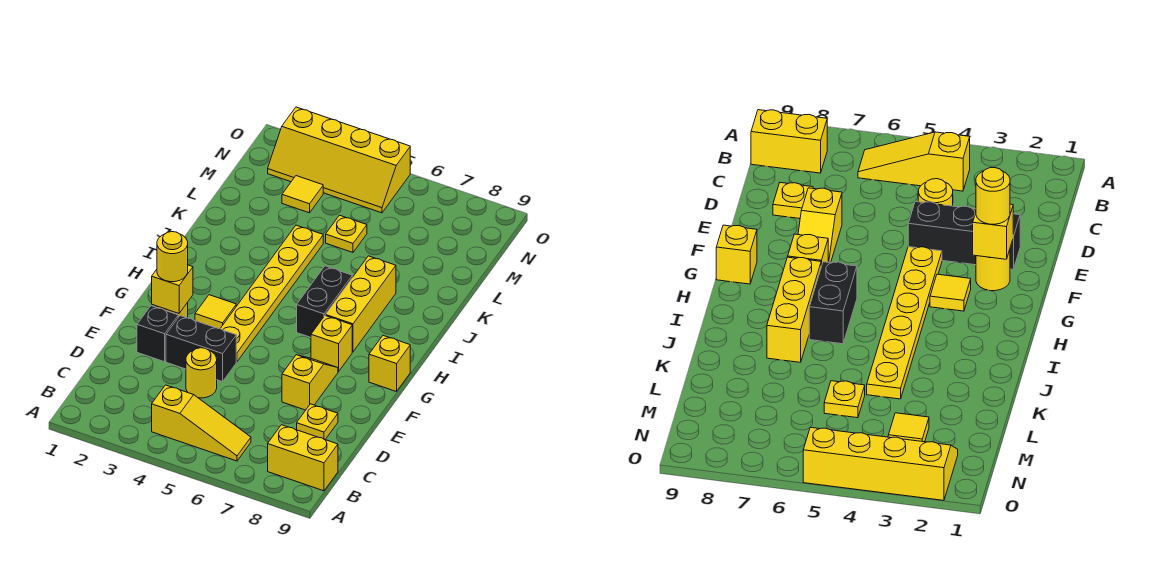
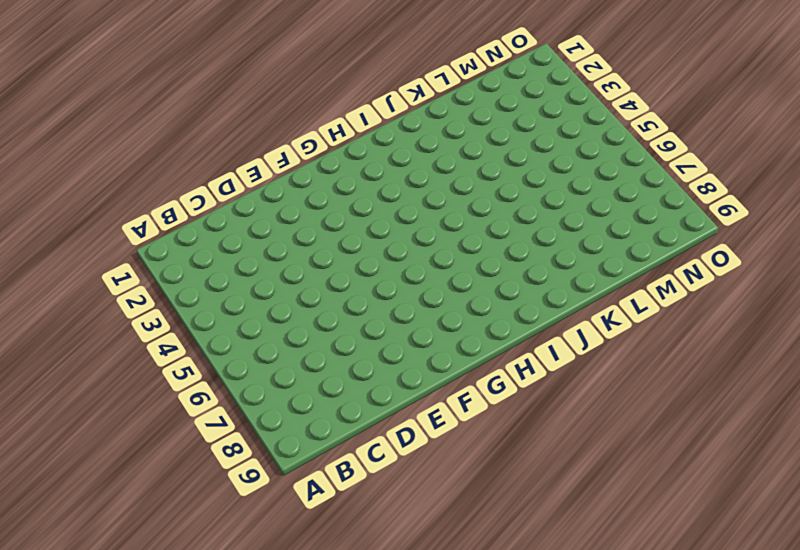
none -> yellow slope B4:B6 level 1 top 4
none -> yellow brick B8:B9 level 1
none -> yellow round brick D4 level 1

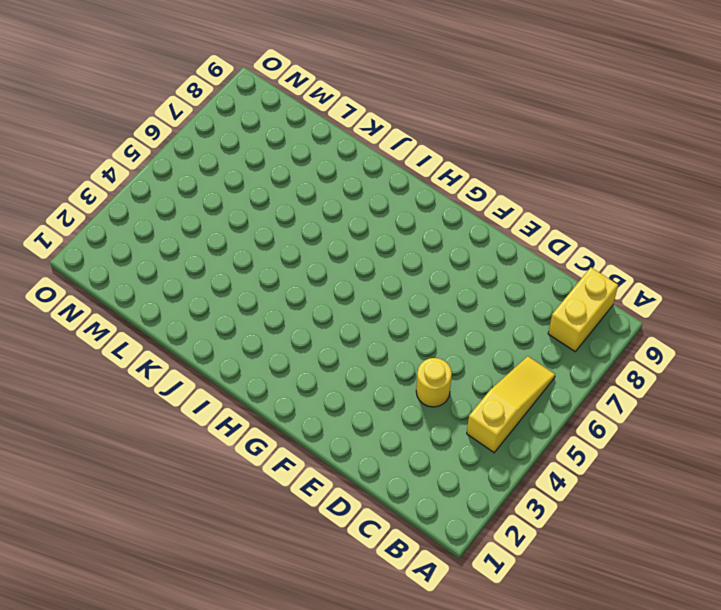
none -> yellow plate D8 level 1
none -> black brick E2 level 1
none -> black brick E3:E4 level 1

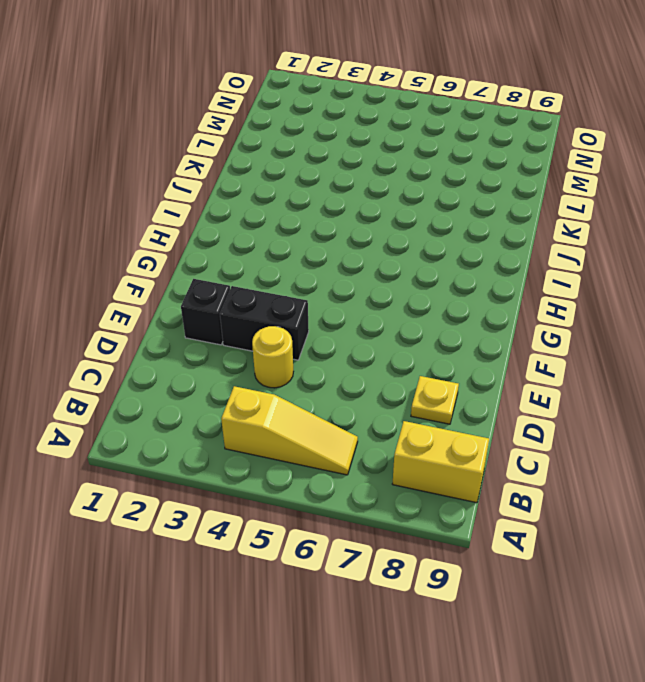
none -> yellow slope E7:F7 level 1 top E
none -> yellow round brick F2 level 1
none -> yellow plate F4:K4 level 1

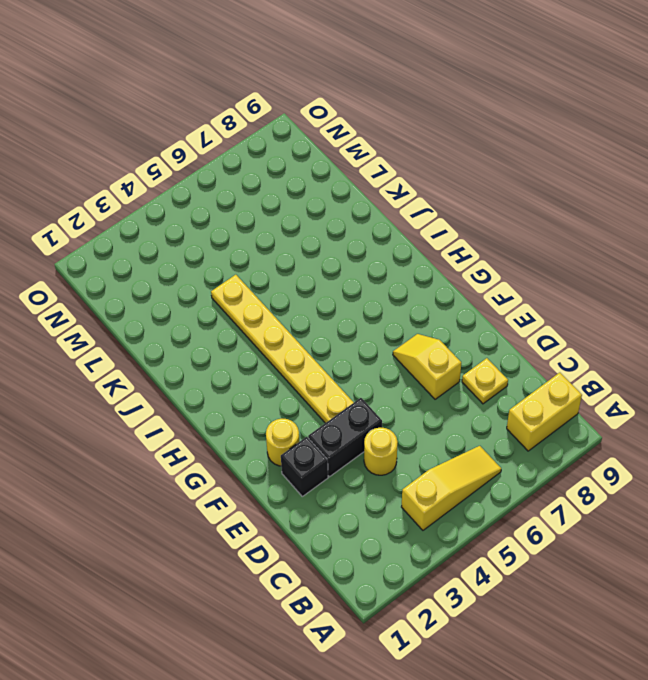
none -> yellow tile G3 level 1
none -> yellow brick G7 level 1
none -> yellow brick G9 level 1

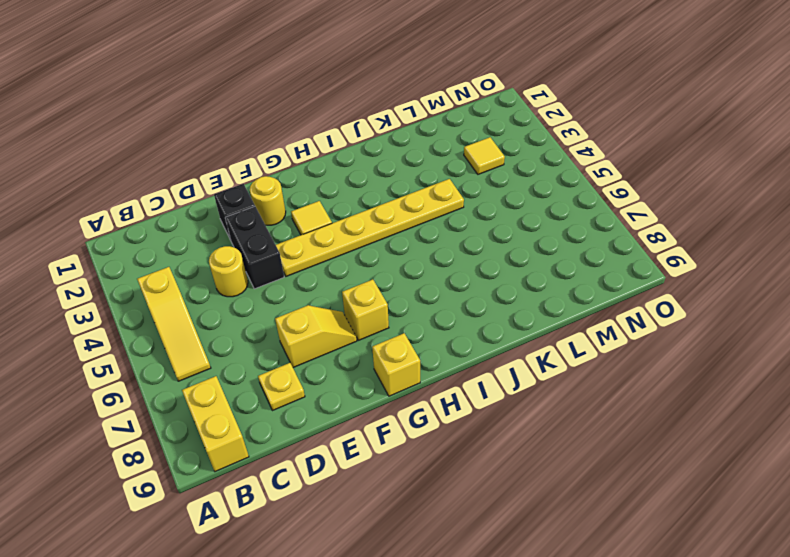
none -> black brick H6:I6 level 1
none -> yellow brick H7:J7 level 1
none -> yellow plate L5 level 1

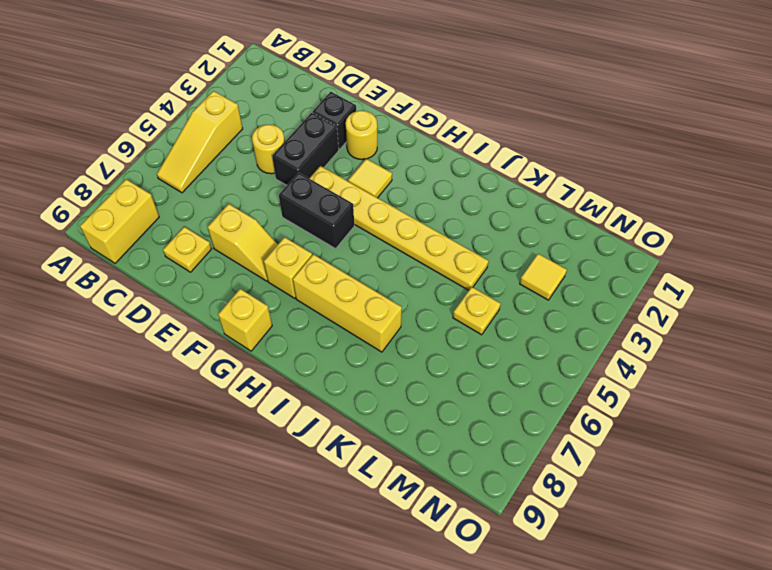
black brick F5:G5 level 1 -> black brick H6:I6 level 1
none -> yellow slope N2:O5 level 1 top O
none -> yellow brick F2 level 2
none -> yellow round brick F2 level 3

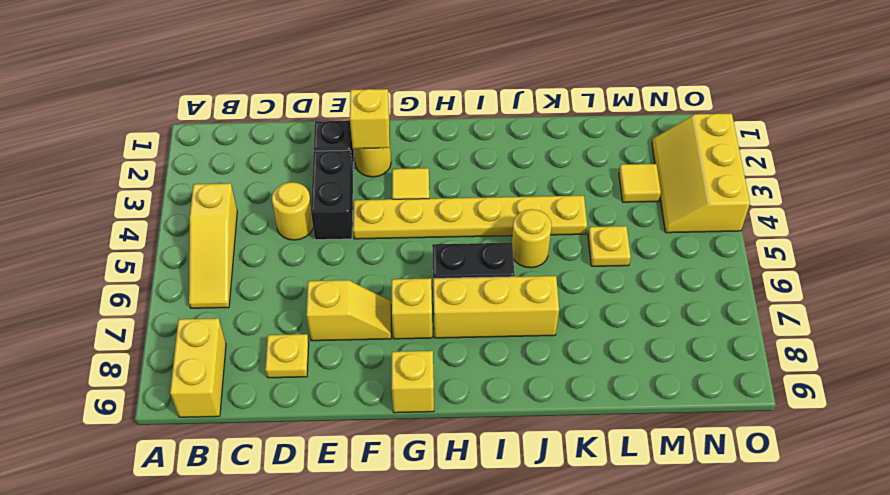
yellow round brick J5 level 1 -> yellow round brick F2 level 3
yellow slope N2:O4 level 1 top O -> yellow slope N2:O5 level 1 top O

